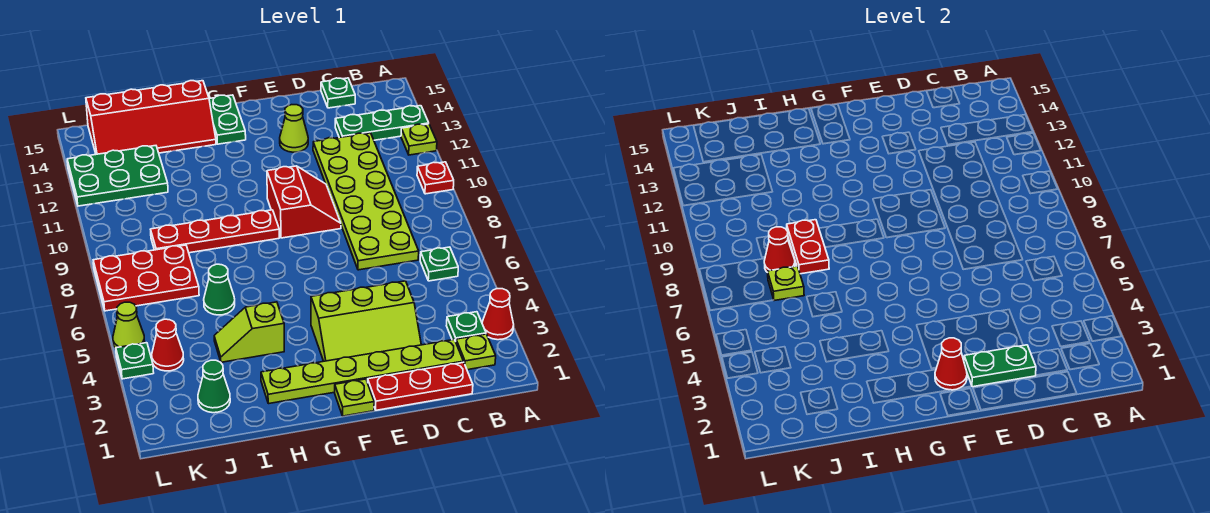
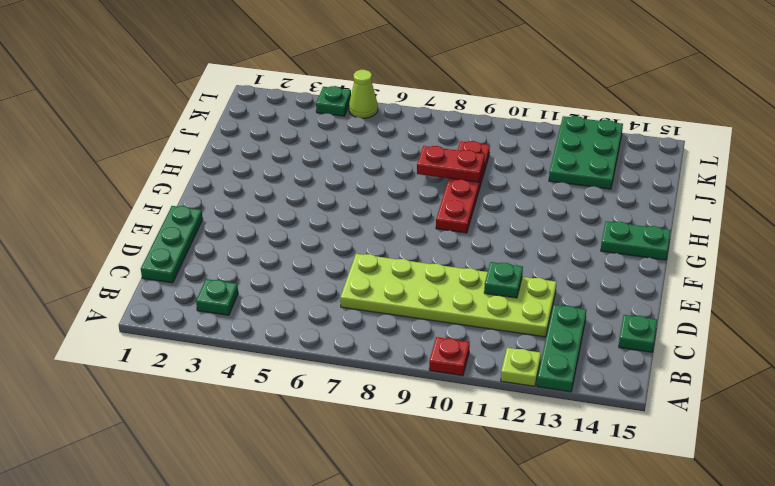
green plate C1:E1 level 1 -> red plate C1:E1 level 1
green plate D11 level 2 -> green plate B6 level 1
none -> red cone A3 level 1
none -> lime plate B2 level 1
none -> lime plate C2:H2 level 1
none -> lime slope D3:F4 level 1 top 4

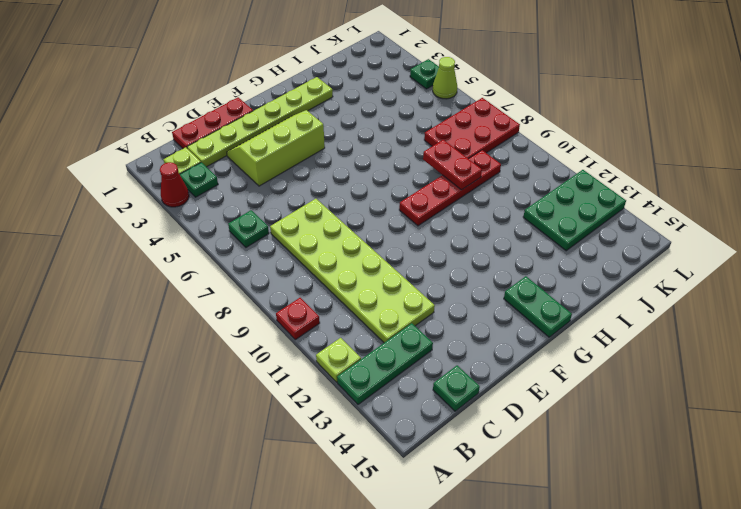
none -> red slope E9:F10 level 1 top F
none -> lime cone E13 level 1
none -> lime plate F1 level 1
none -> lime slope H4:I4 level 1 top H

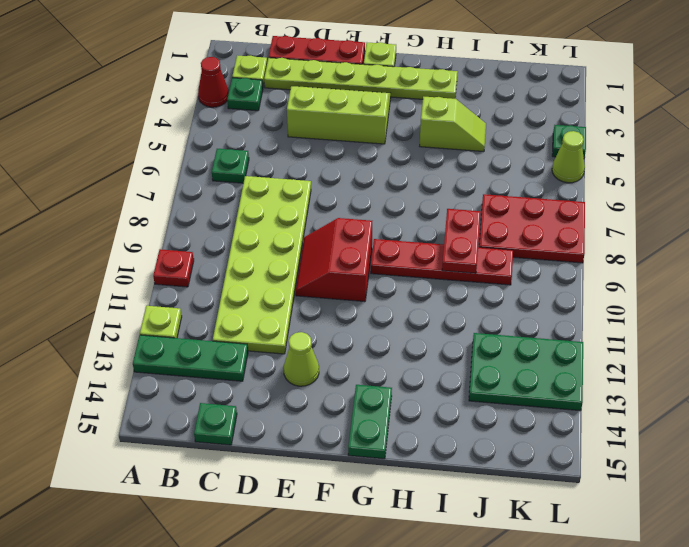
none -> red slope H14:K15 level 1 top 15
none -> green cone I6 level 1
none -> green cone J2 level 1
none -> red cone K4 level 1

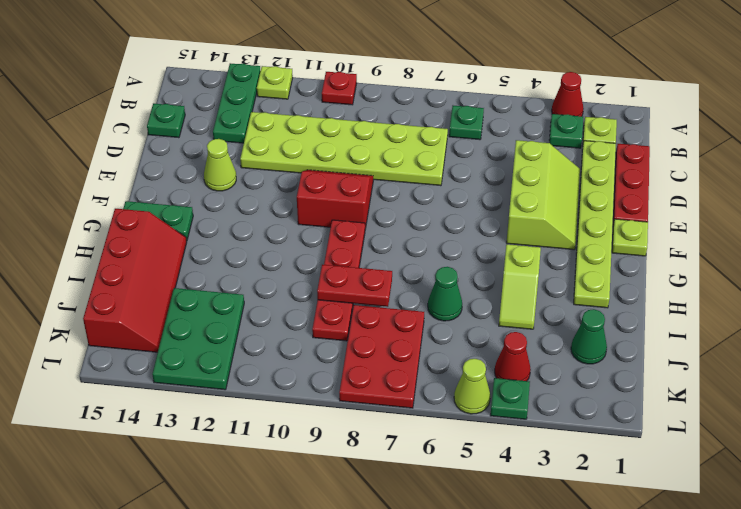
none -> green plate D2:E2 level 2
none -> red cone F2 level 2
none -> lime plate J7 level 2
none -> red cone J8 level 2

